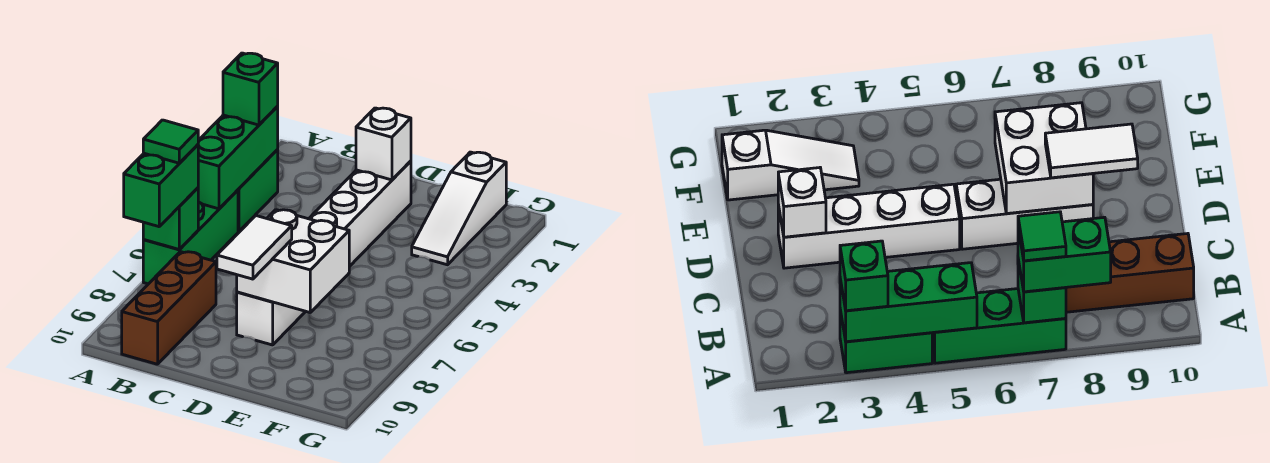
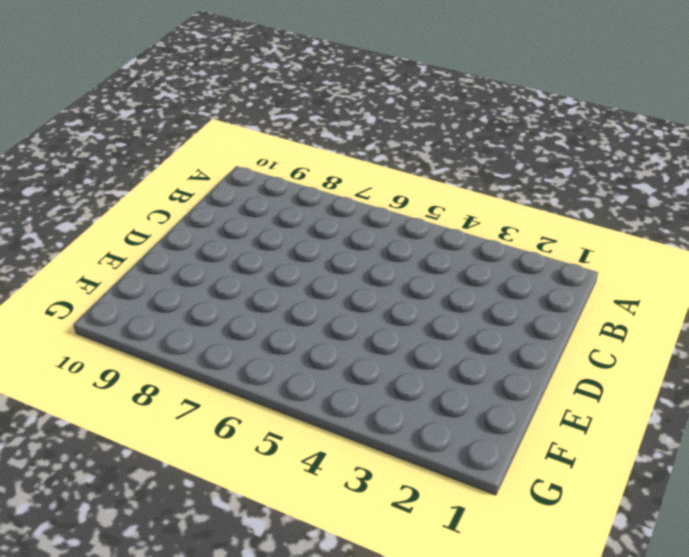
none -> green brick A3:A4 level 1
none -> green brick A5:A7 level 1
none -> brown brick B8:B10 level 1

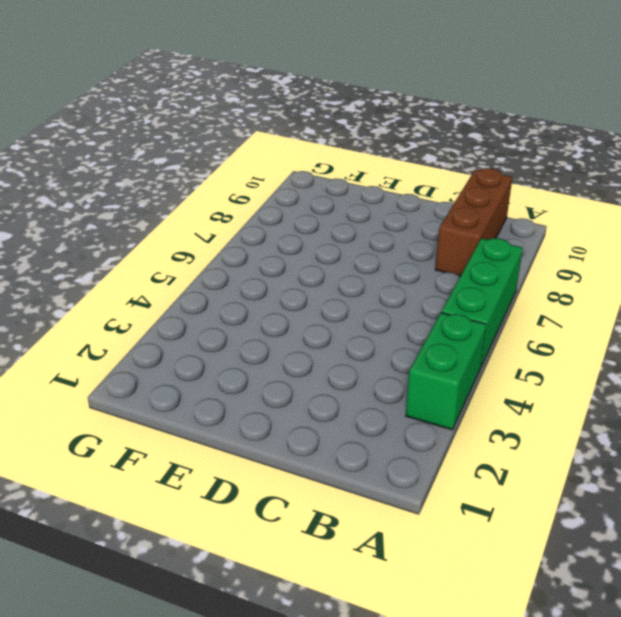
none -> white brick D2:D5 level 1
none -> white brick D6:D8 level 1
none -> white slope F1:F3 level 1 top 1

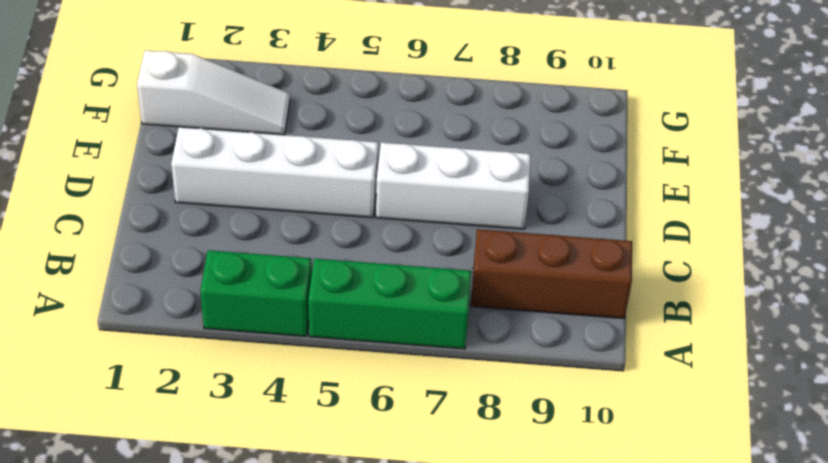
none -> green brick A3:A5 level 2
none -> green brick A7 level 2
none -> white brick D2 level 2

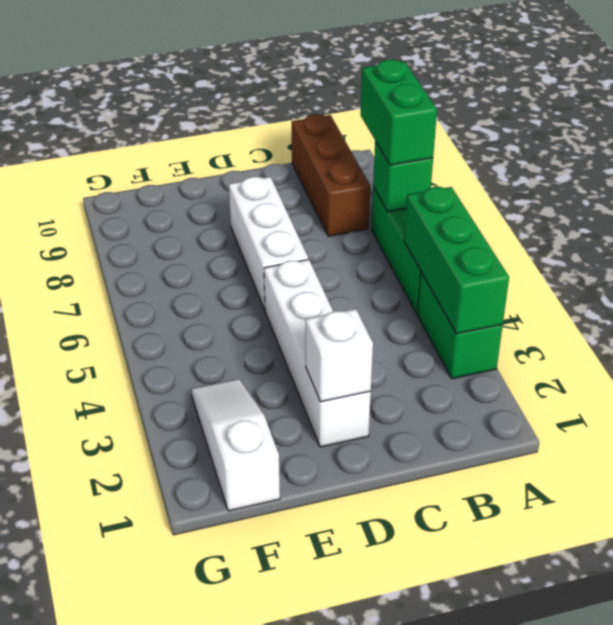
none -> white brick D7:E8 level 2
none -> green brick A3 level 3
none -> white tile D8:D9 level 3

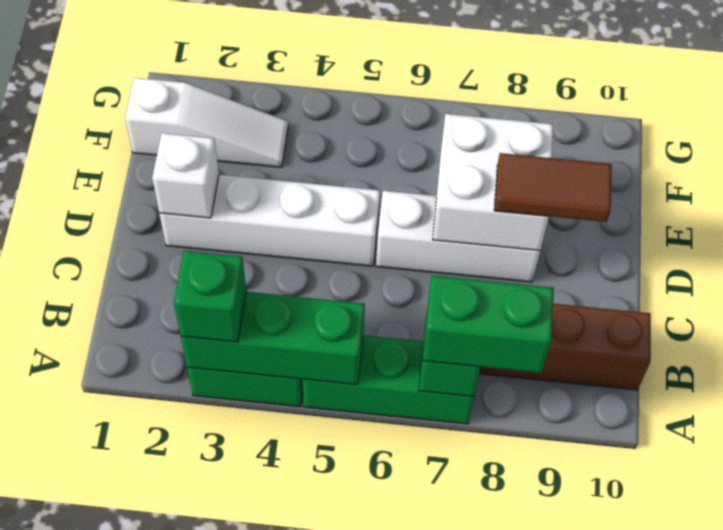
brown tile D8:D9 level 3 -> white tile D8:D9 level 3
none -> green tile A7 level 4

